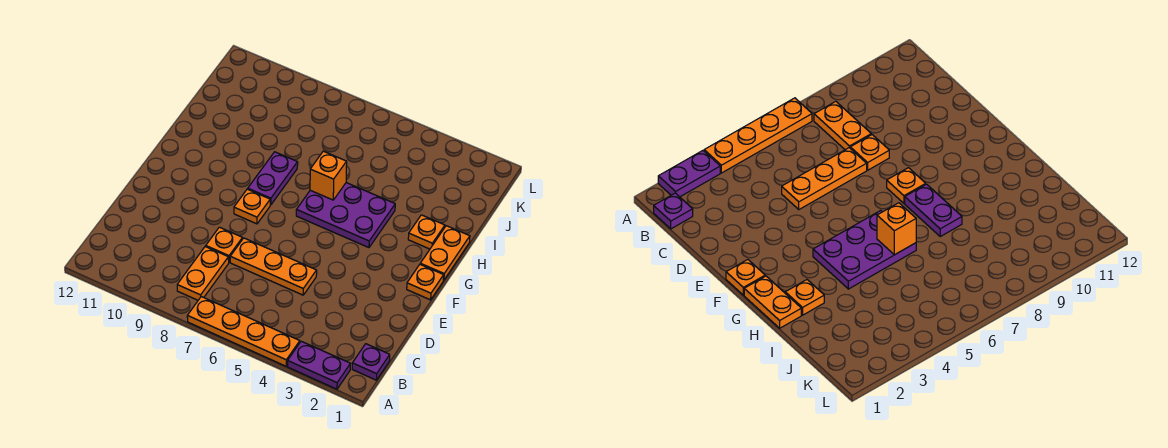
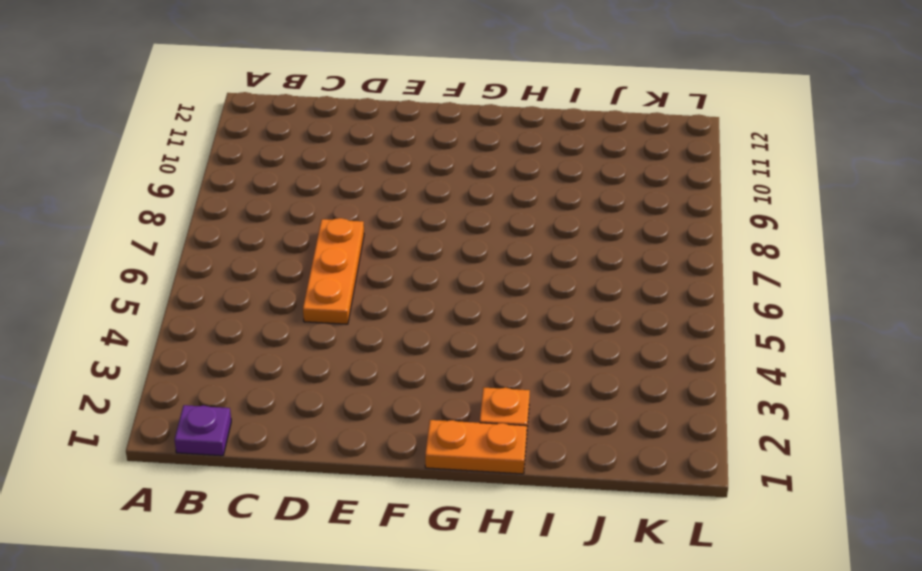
none -> purple plate A2:A3 level 1
none -> orange plate A4:A7 level 1
none -> orange plate B8:C8 level 1

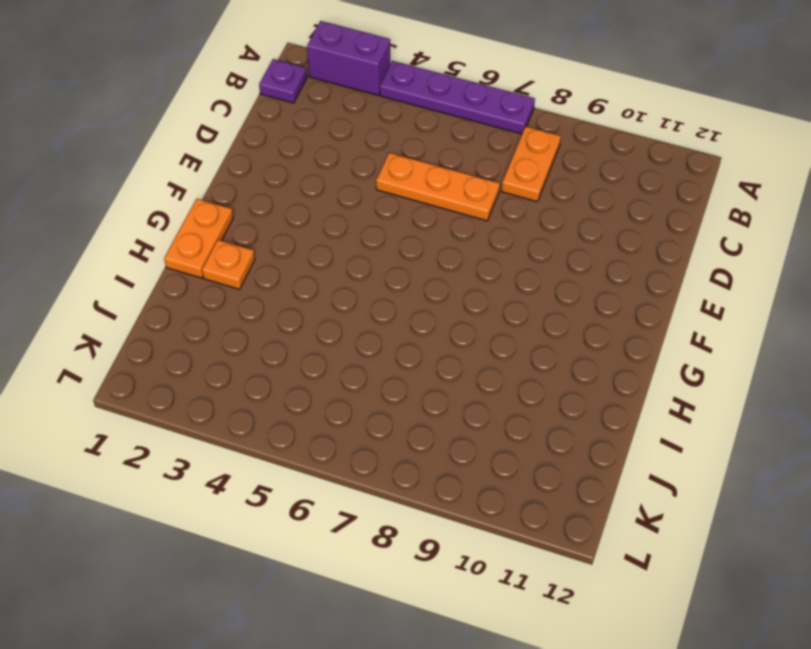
purple brick A2:A3 level 1 -> purple plate A2:A3 level 1
purple plate A4:A7 level 1 -> orange plate A4:A7 level 1
none -> orange plate D8 level 1
none -> orange plate F1 level 1
none -> orange plate F8 level 1

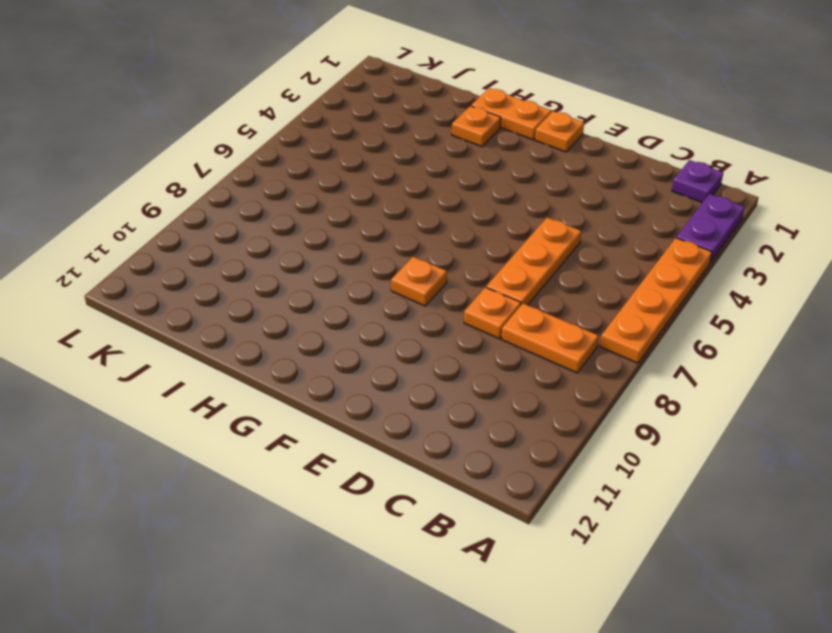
none -> purple plate G4:H6 level 1
none -> purple plate G8:H8 level 1
none -> orange brick H6 level 2

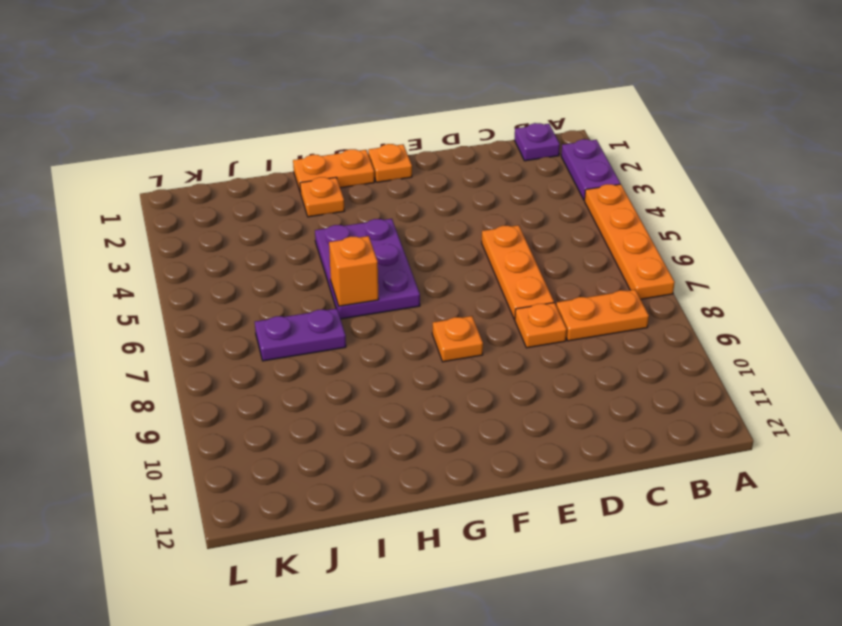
purple plate I7:J7 level 1 -> purple plate G8:H8 level 1

